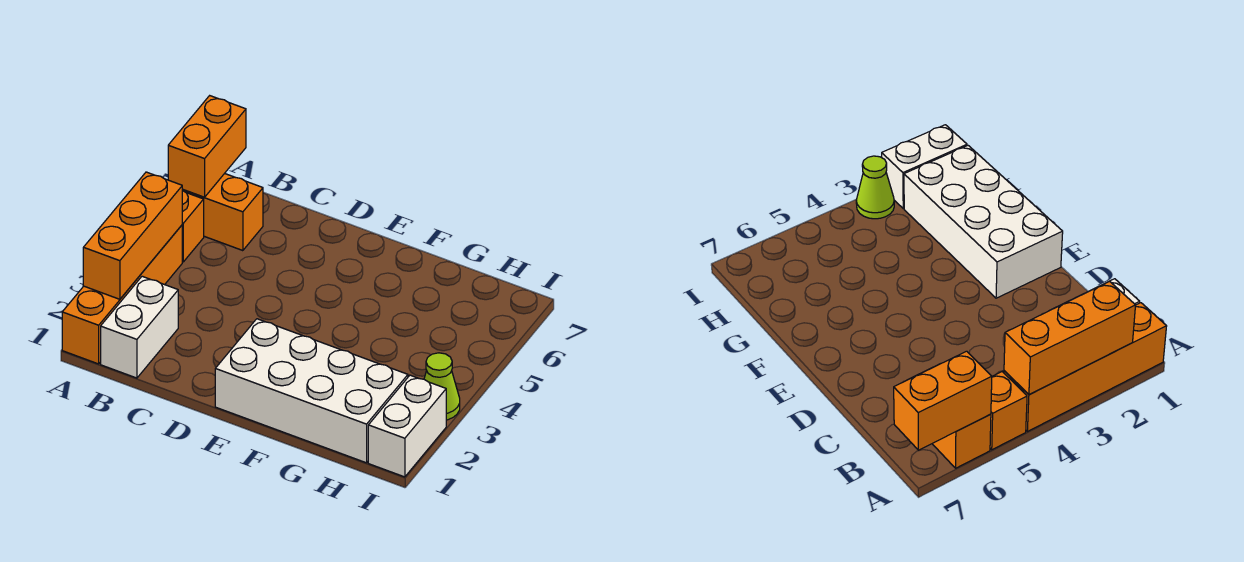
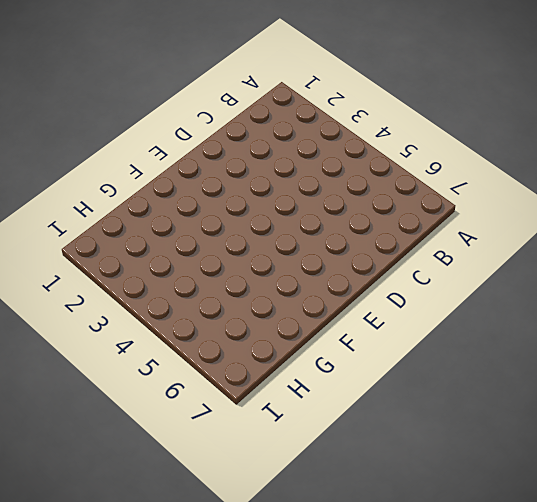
none -> orange brick A1:A4 level 1
none -> orange brick A5 level 1

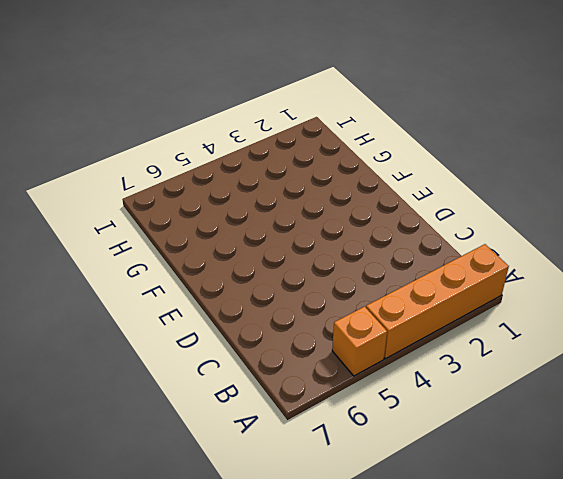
none -> orange brick A6:B6 level 1
none -> white brick B1:B2 level 1

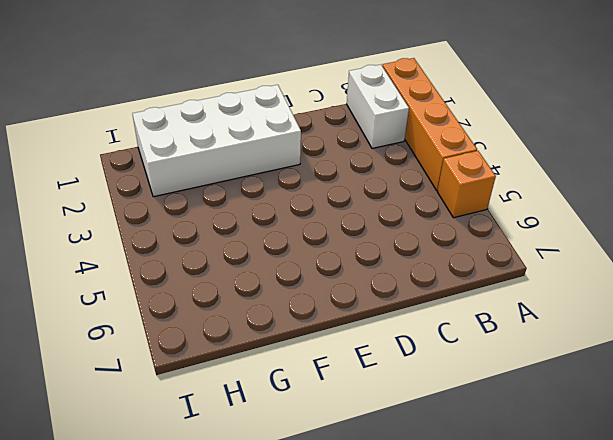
none -> orange brick A6:B6 level 1
none -> white brick I1:I2 level 1

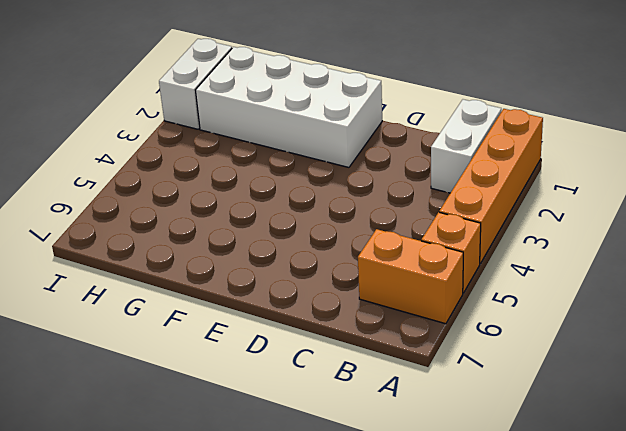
none -> lime cone I3 level 1
none -> orange brick A2:A4 level 2

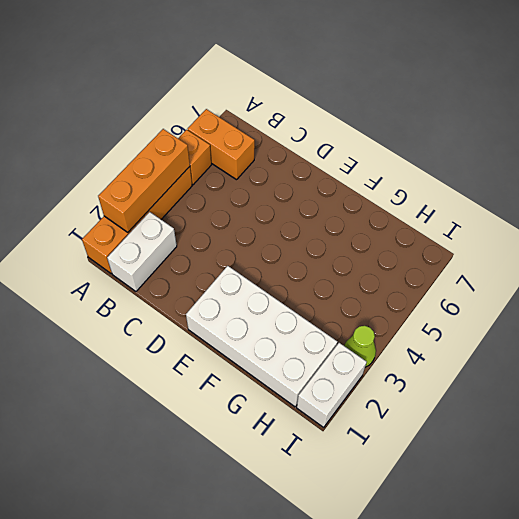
none -> orange brick A6:A7 level 2

